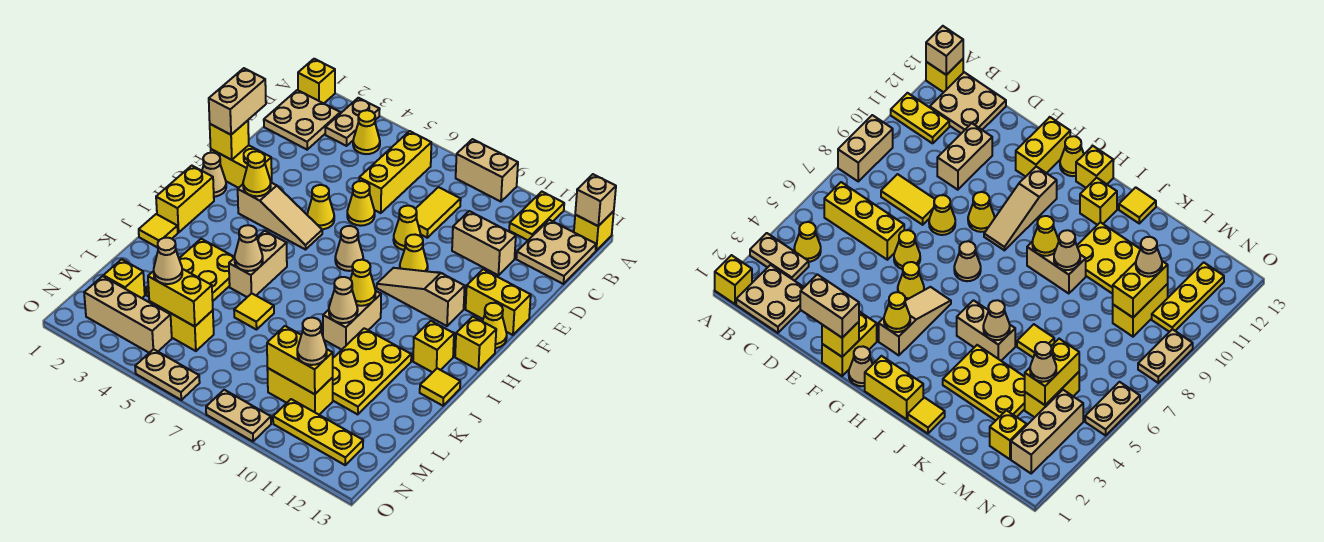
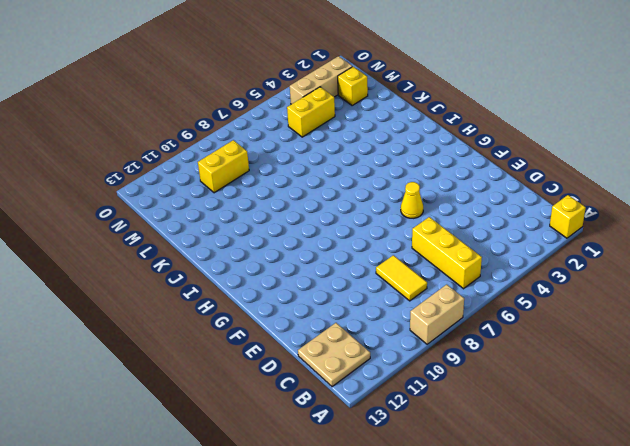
none -> tan plate A3:B3 level 1
none -> yellow plate A11:B11 level 1
none -> yellow brick A13 level 1
none -> tan plate B1:C2 level 1

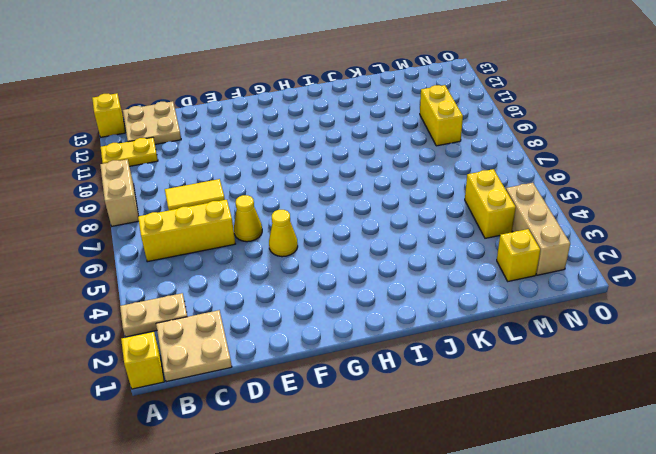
none -> yellow cone B4 level 1
none -> tan brick D10:D11 level 1
none -> yellow cone E8 level 1
none -> yellow brick F1:F2 level 1

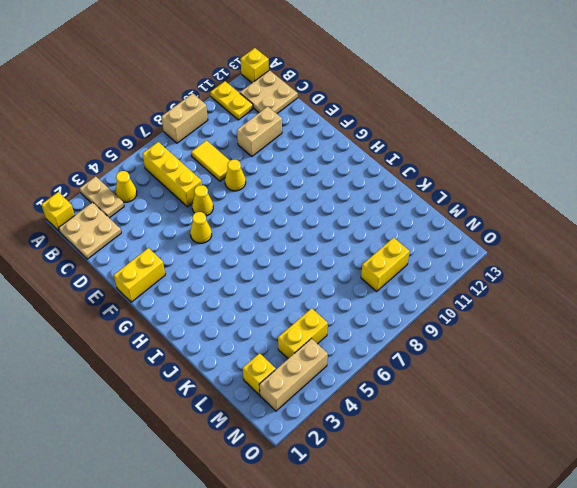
none -> yellow cone F9 level 1
none -> yellow brick F12:F13 level 1
none -> tan cone G1 level 1
none -> tan slope G3:G5 level 1 top 3

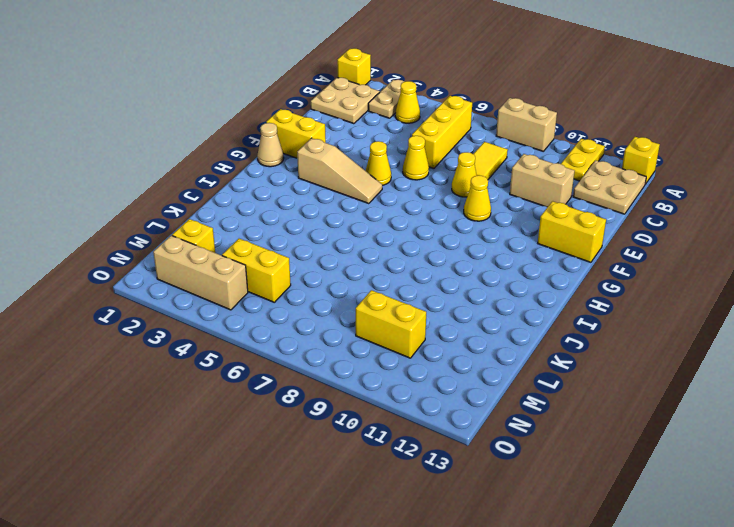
none -> tan cone G7 level 1
none -> tan slope G9:G11 level 1 top 11
none -> yellow cone G13 level 1
none -> yellow brick H1:I1 level 1

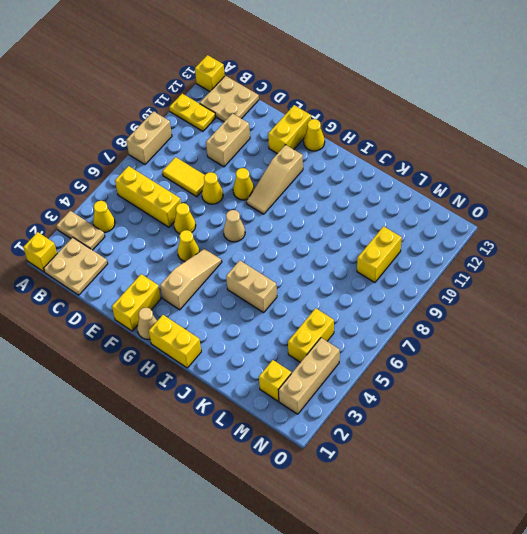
none -> yellow brick H13 level 1
none -> tan brick I9:J9 level 1
none -> yellow brick I12 level 1
none -> yellow tile J1 level 1

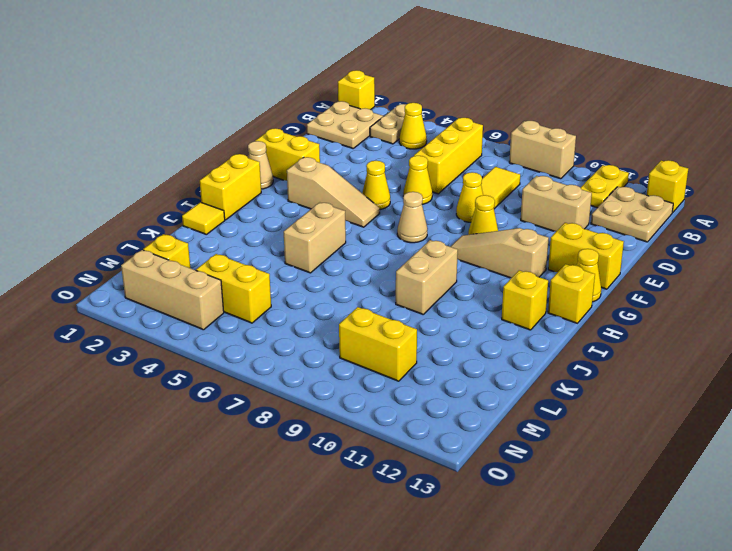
none -> yellow plate J3:L4 level 1
none -> yellow plate J10:L11 level 1
none -> yellow tile J13 level 1
none -> yellow tile K6 level 1

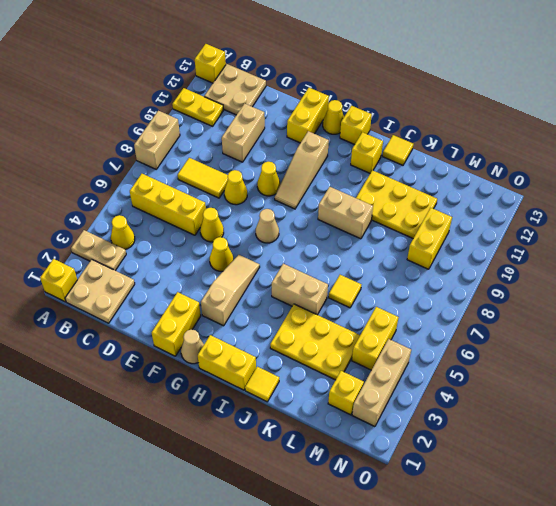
none -> yellow plate N10:N12 level 1
none -> tan plate O5:O6 level 1
none -> tan plate O8:O9 level 1
none -> tan brick A13 level 2

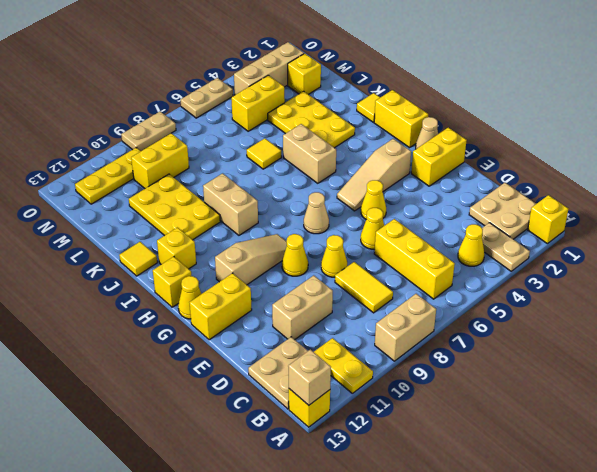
none -> yellow brick F1 level 2
none -> yellow cone G3 level 2
none -> yellow cone I9 level 2
none -> tan cone J5 level 2

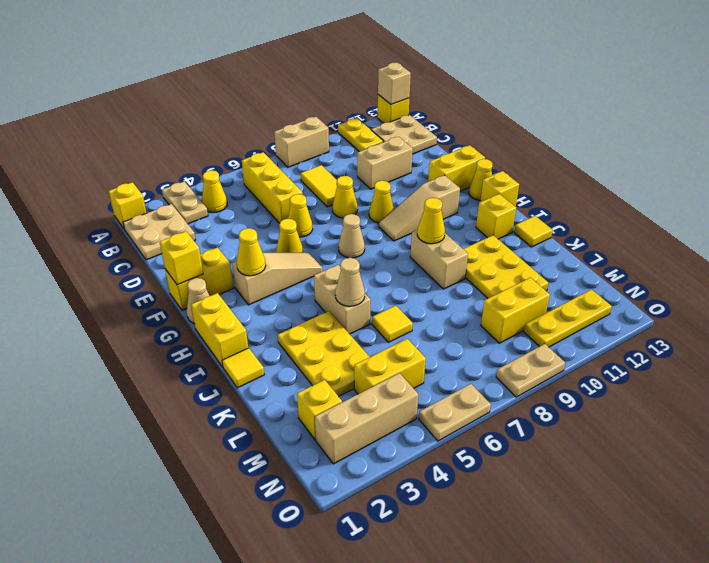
none -> tan cone J9 level 2
none -> yellow brick M4:M5 level 2
none -> yellow brick M9:M10 level 2
none -> tan brick E1:F1 level 3

